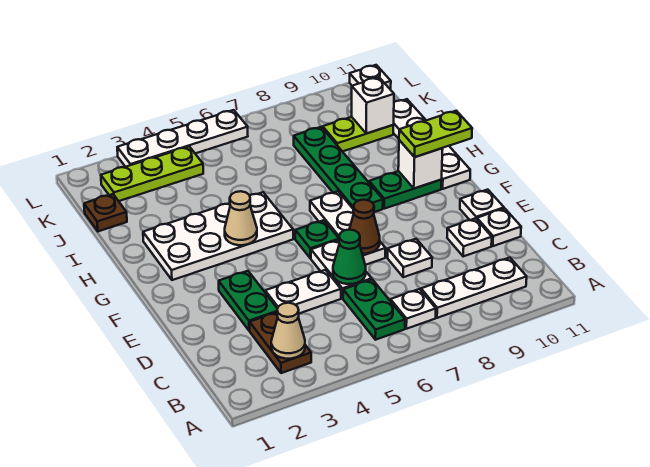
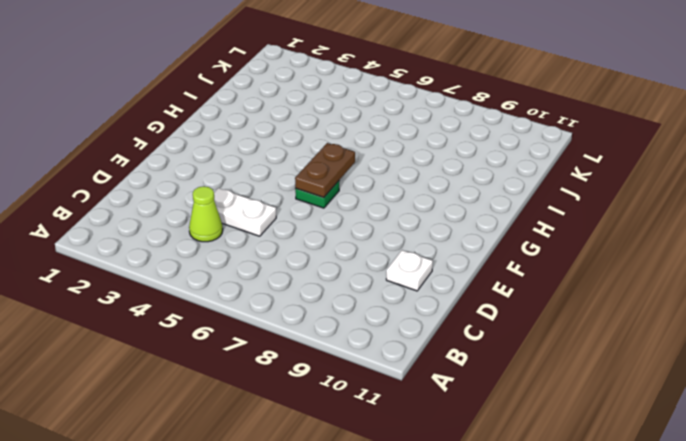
lime cone C4 level 1 -> none
brown plate F6:G6 level 2 -> brown plate B3:C3 level 1
none -> green plate B6:C6 level 1
none -> white plate B7 level 1
none -> white plate B8:B10 level 1

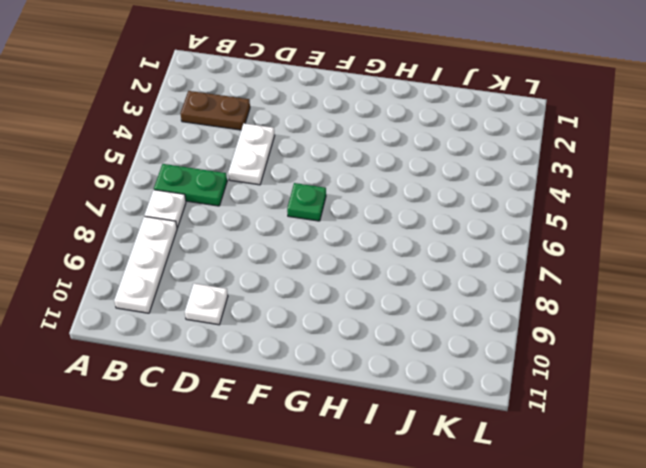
none -> green plate D3:E3 level 1
none -> white plate D6:E6 level 1
none -> white plate D8 level 1

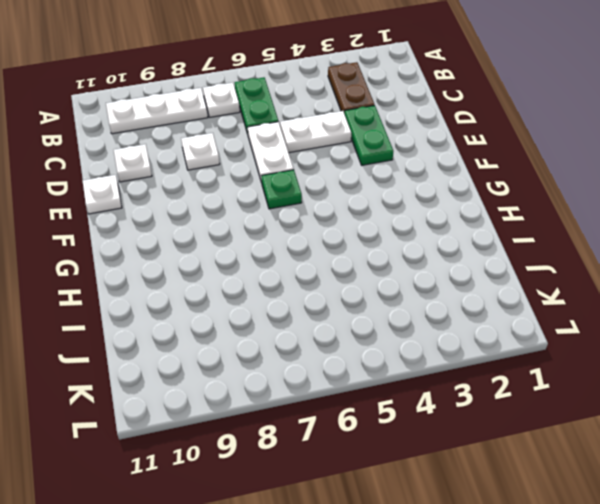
none -> white plate D11 level 1
none -> white plate E7:G7 level 1
none -> white plate G2:H5 level 1

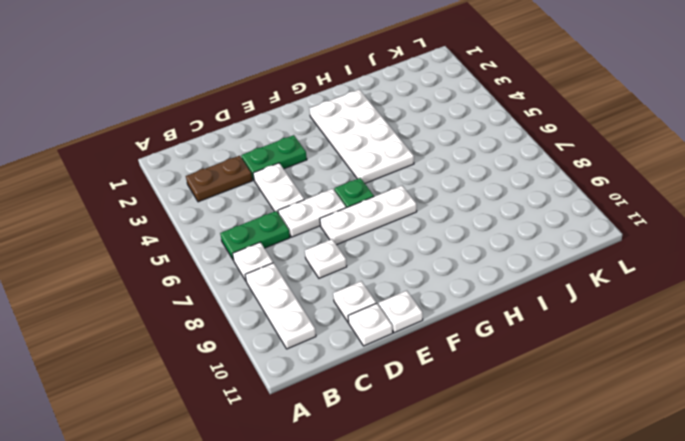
none -> green plate G8:J8 level 1
none -> green plate G9:G10 level 1
none -> white plate G11:J11 level 1

